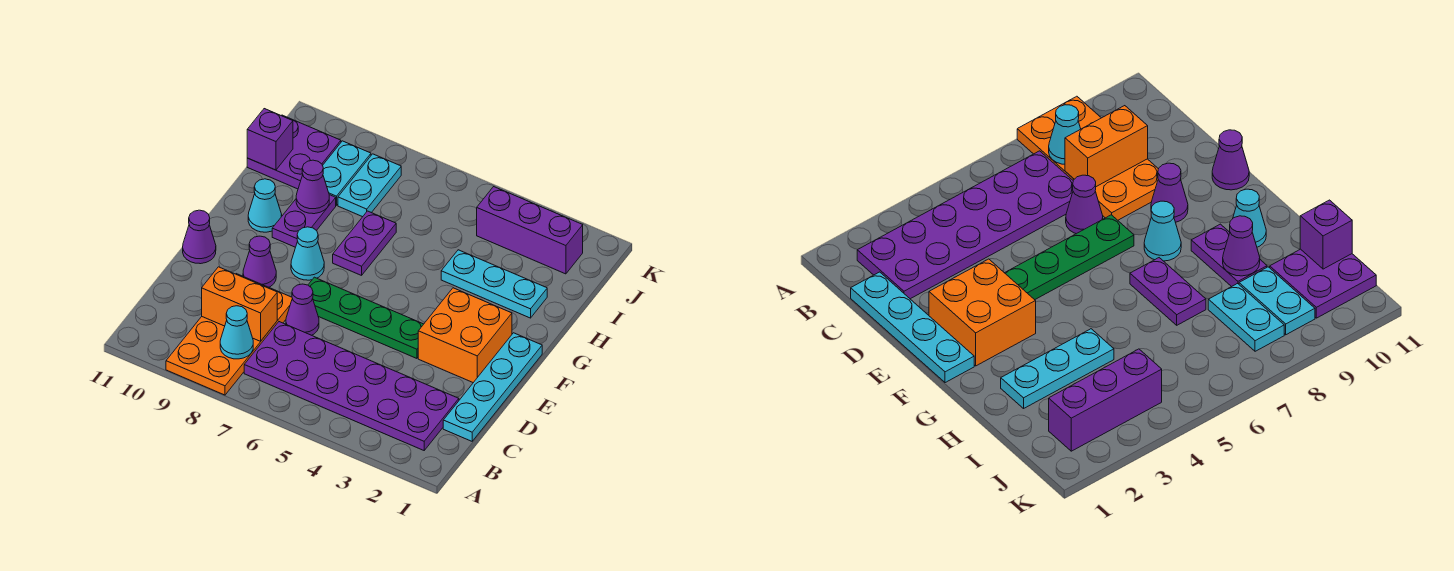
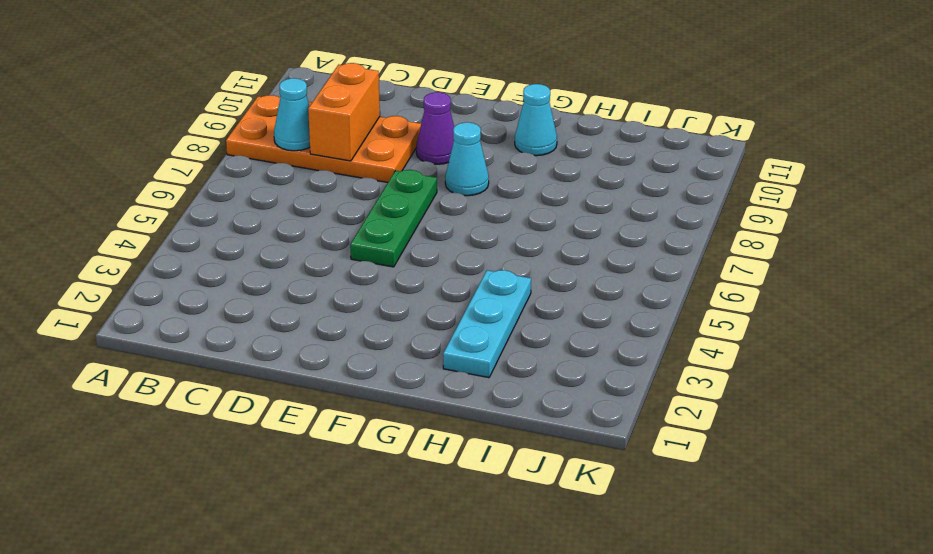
green plate E5:E7 level 1 -> green plate E4:E7 level 1
none -> purple plate B2:C7 level 1
none -> cyan plate C1:F1 level 1
none -> purple cone D7 level 1

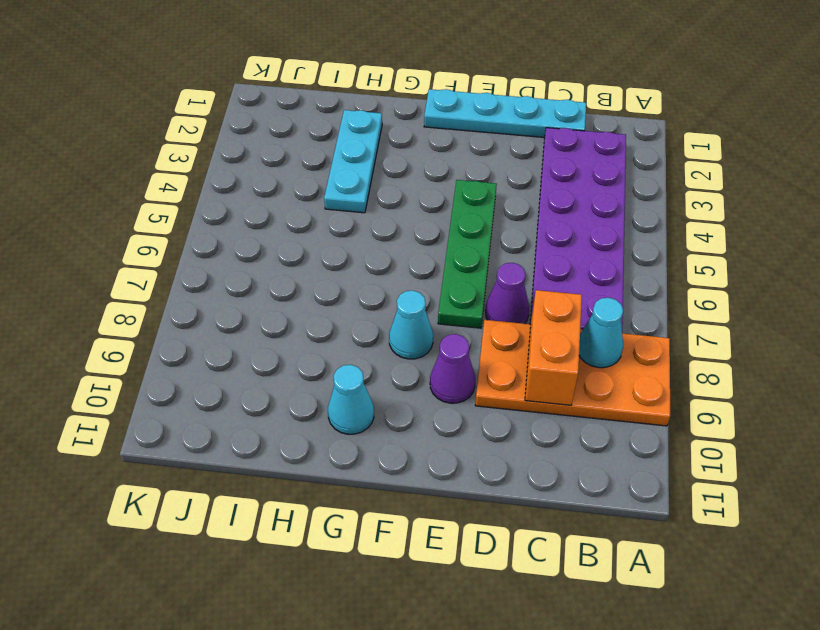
none -> orange brick E2:F3 level 1
none -> purple cone E11 level 1
none -> purple plate G7:H7 level 1

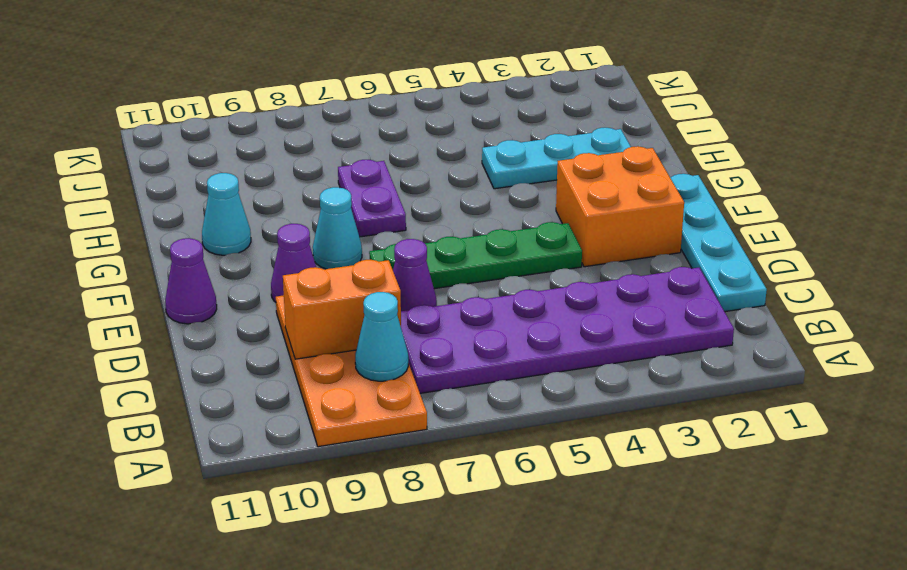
none -> purple plate G9:H9 level 1
none -> cyan plate I8:J8 level 1
none -> cyan plate I9:J9 level 1

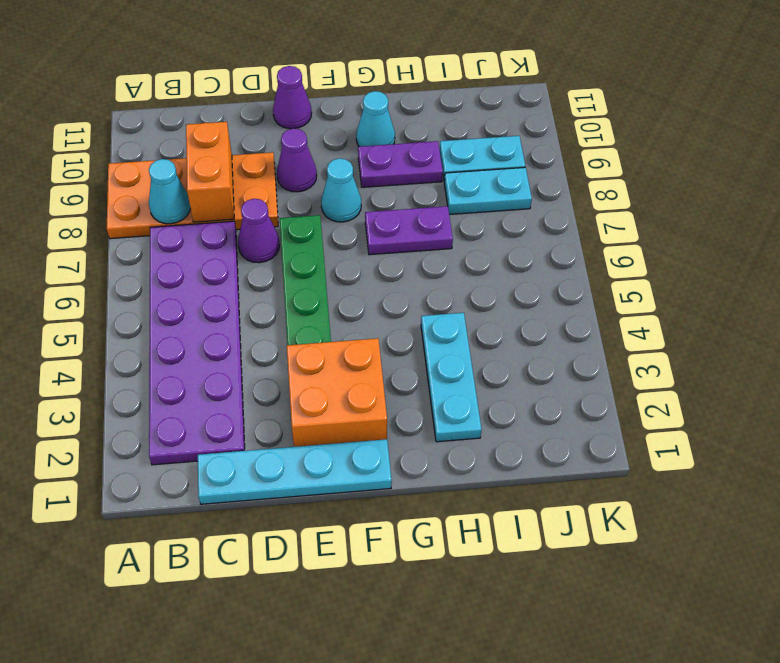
none -> purple plate I10:J11 level 1
none -> purple brick J2:J4 level 1
none -> purple cone H9 level 2

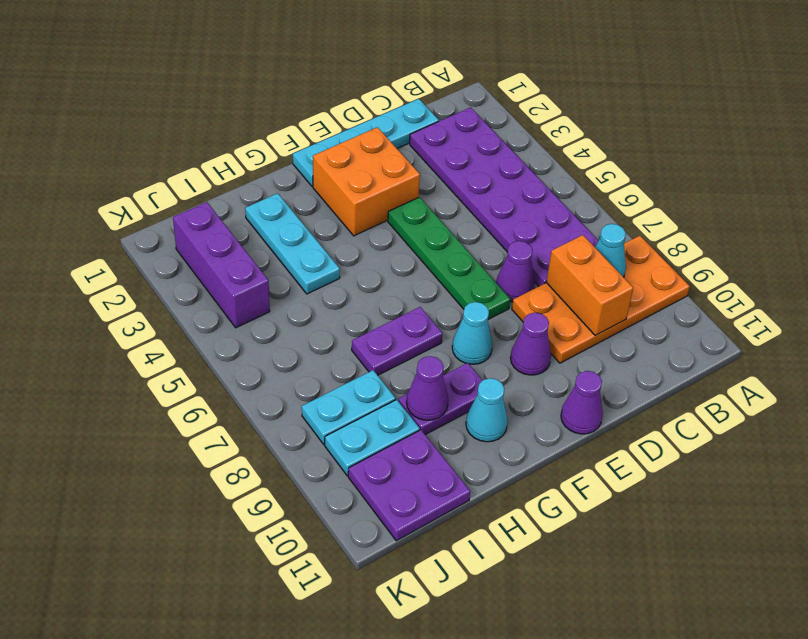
none -> purple brick I11 level 2

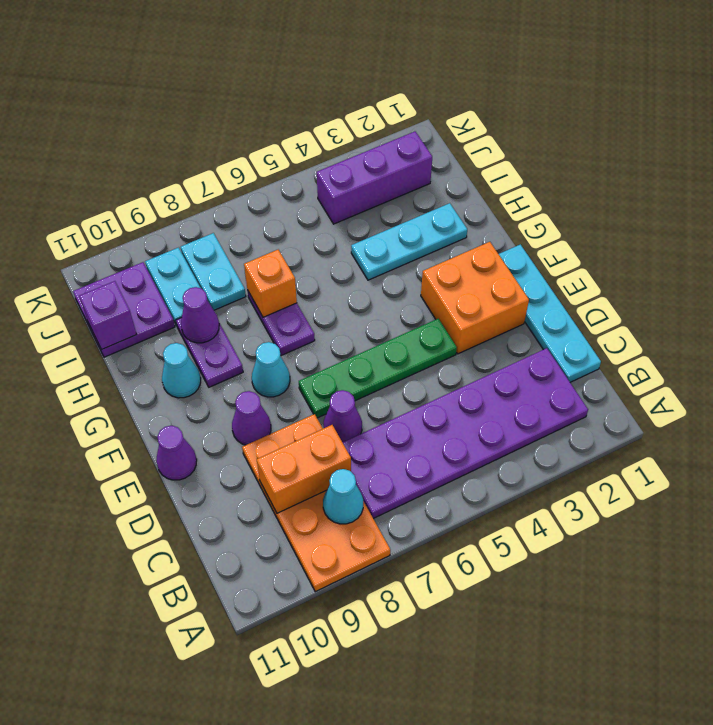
orange brick H7 level 2 -> none

